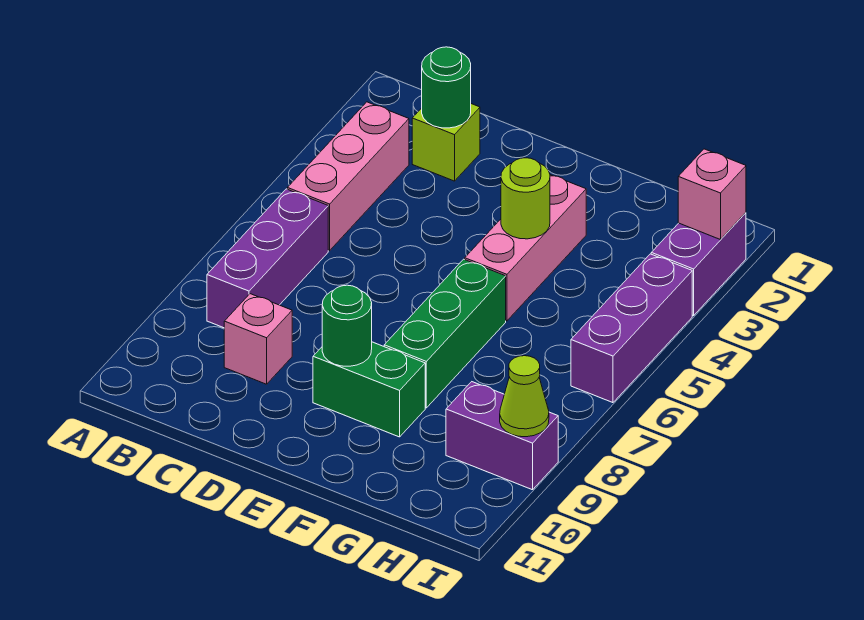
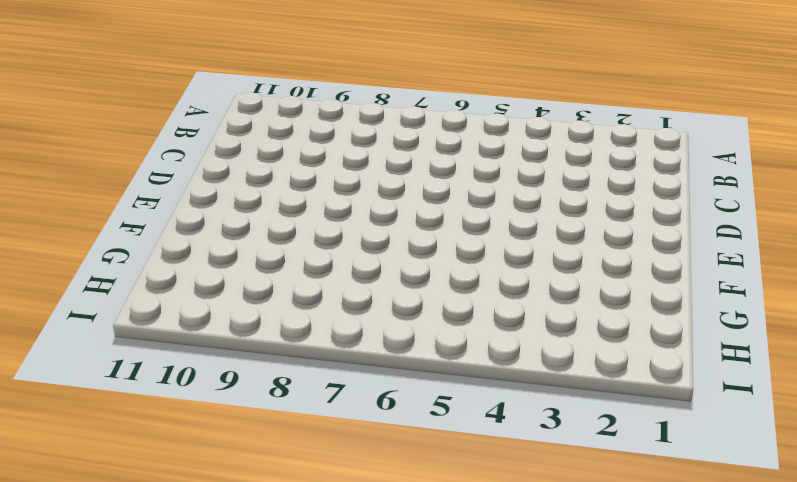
none -> pink brick B3:B5 level 1
none -> purple brick B6:B8 level 1
none -> lime brick C2 level 1

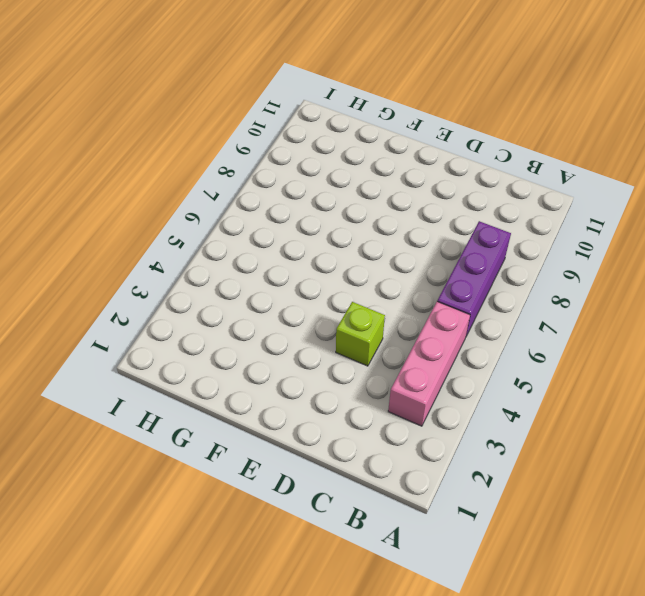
lime brick D4 level 1 -> lime brick C2 level 1
none -> pink brick C9 level 1
none -> green brick E9:F9 level 1
none -> pink brick F3:F5 level 1

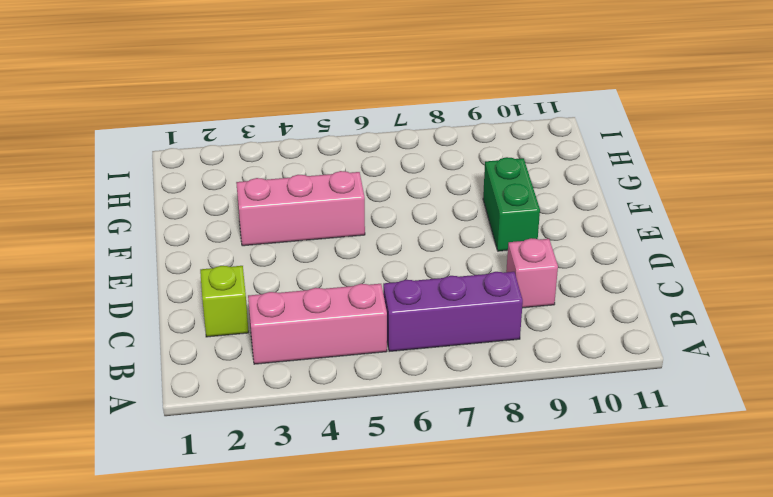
none -> green brick F6:F8 level 1
none -> purple brick H9:I9 level 1
none -> purple brick I2:I3 level 1

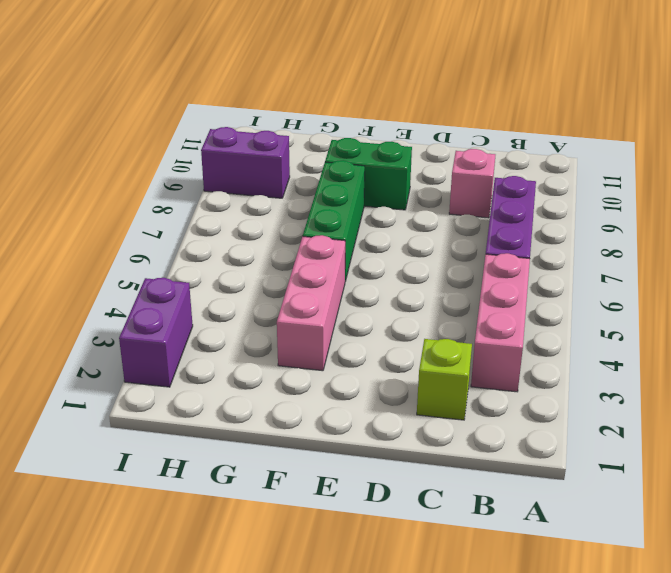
none -> purple brick I4:I6 level 1
none -> green round brick C2 level 2
none -> green round brick E9 level 2

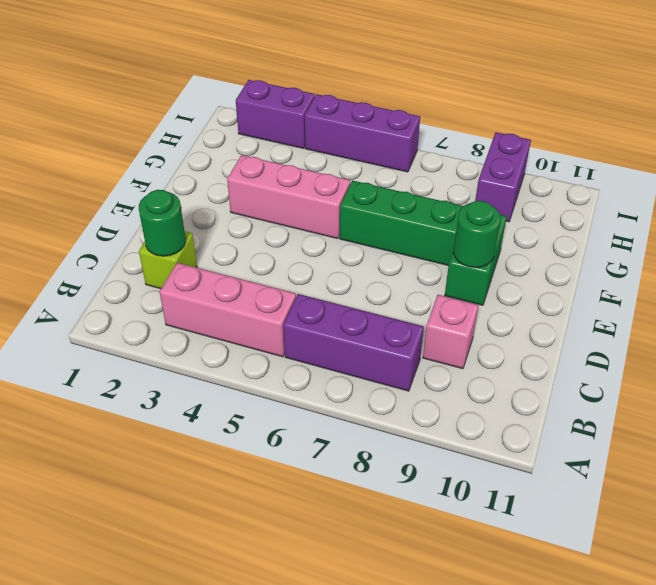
none -> lime round brick F4 level 2
none -> pink brick I2 level 2
none -> lime cone I9 level 2

